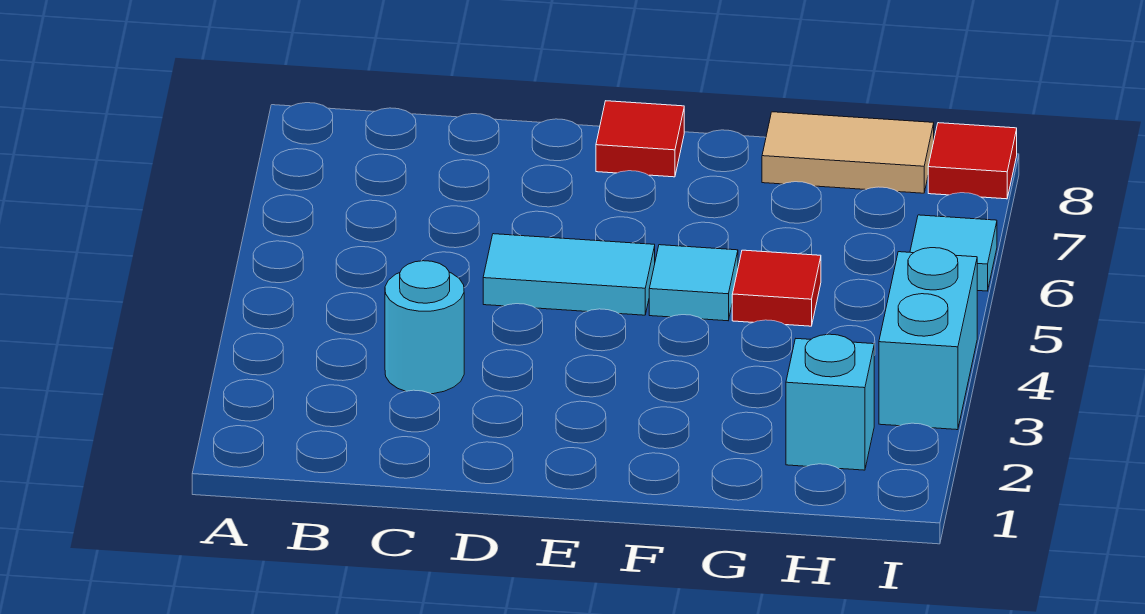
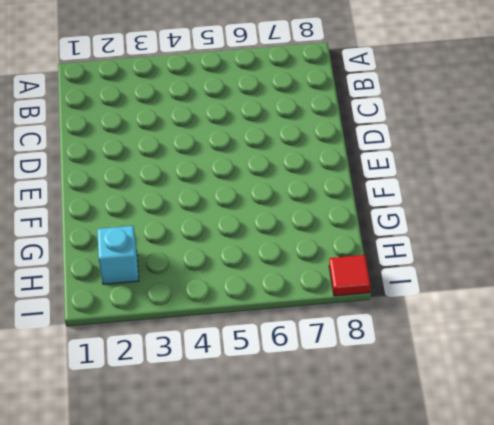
none -> cyan round brick C3 level 1
none -> cyan tile D5:E5 level 1

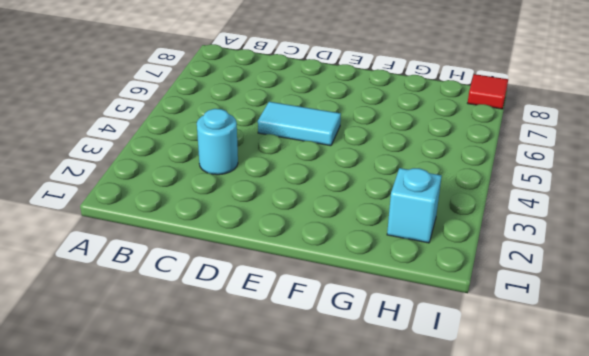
none -> red tile E8 level 1
none -> cyan tile F5 level 1

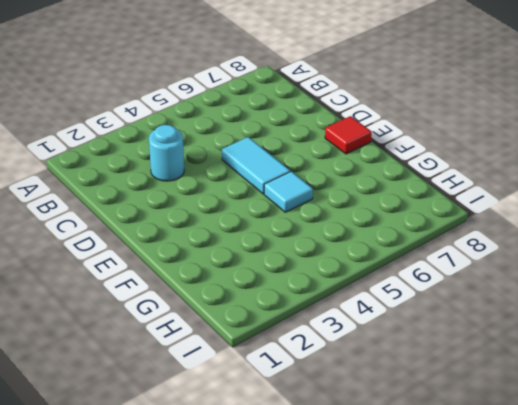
none -> red tile G5 level 1
none -> tan tile G8:H8 level 1

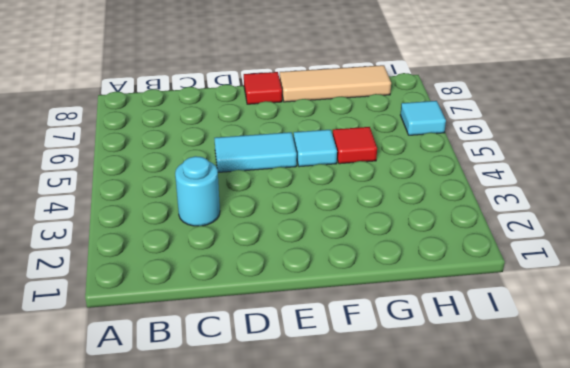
tan tile F8:H8 level 1 -> tan tile G8:H8 level 1
none -> cyan brick H2 level 1
none -> cyan brick I3:I4 level 1

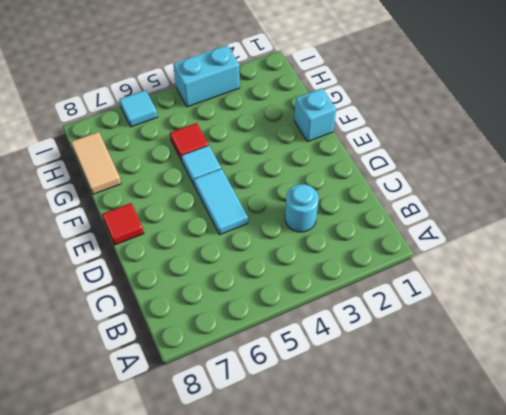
cyan brick F1 level 1 -> cyan brick H2 level 1
none -> red tile I8 level 1

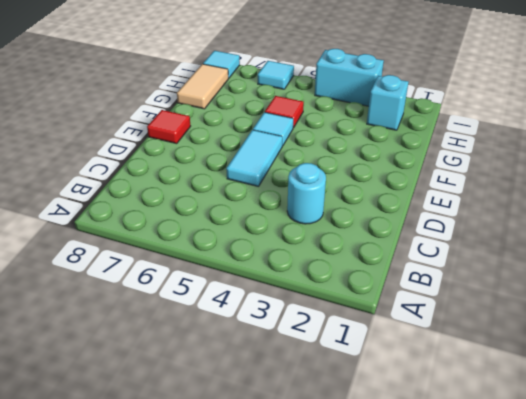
cyan tile I8 level 1 -> red tile I8 level 1

